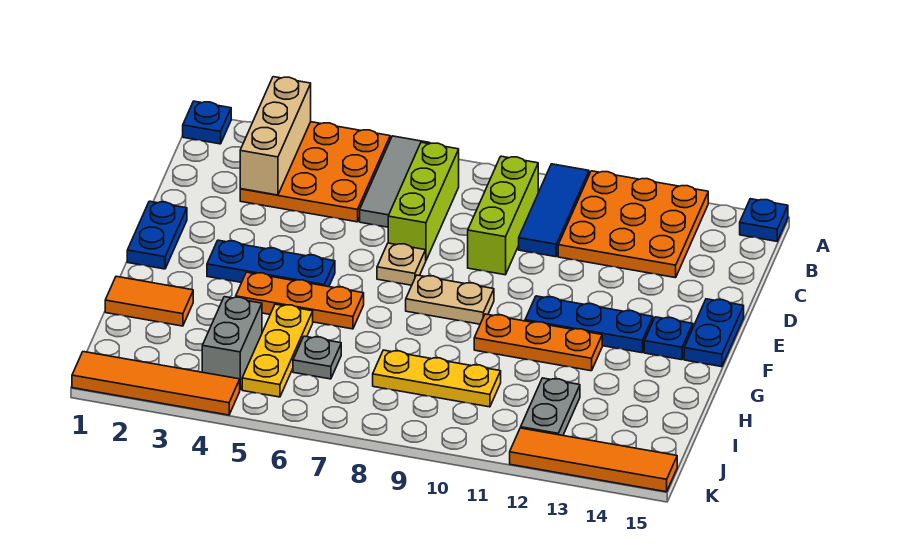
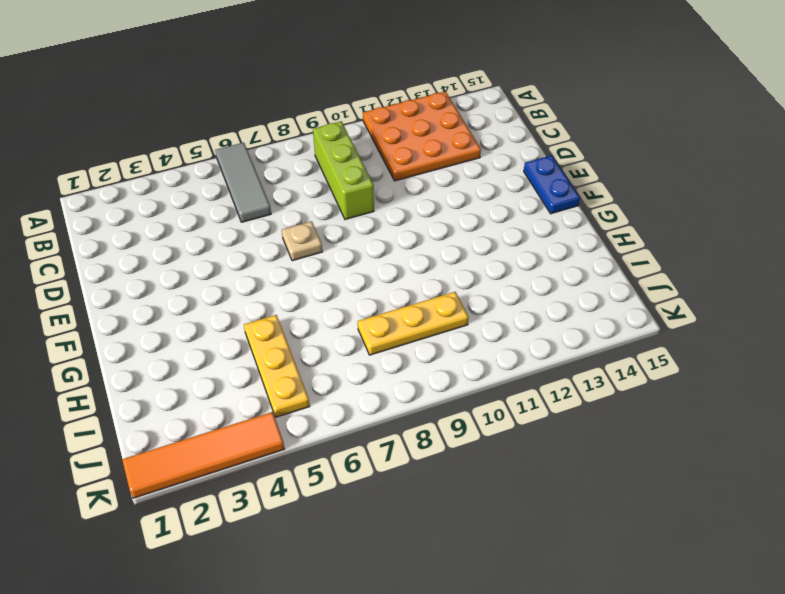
none -> blue plate A1 level 1
none -> orange plate A3:C5 level 1
none -> blue tile A10:C10 level 1

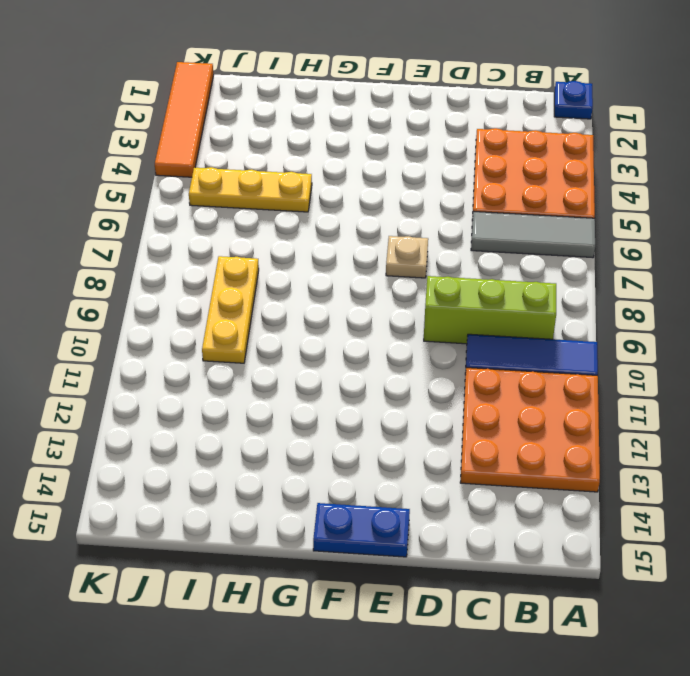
none -> blue plate A15 level 1
none -> lime brick B7:D7 level 1
none -> blue plate E1:F1 level 1

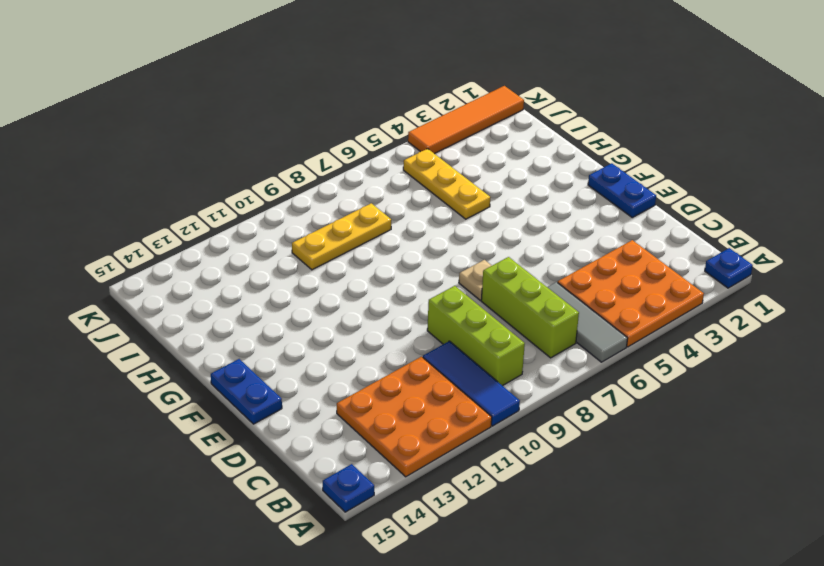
none -> blue plate F3:F5 level 1
none -> tan plate F8:F9 level 1
none -> blue plate F11:F13 level 1

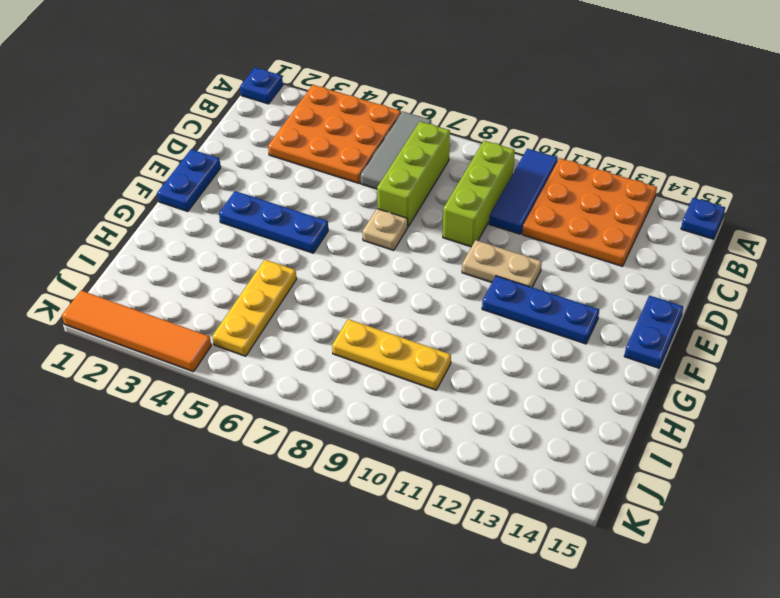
tan plate E10:E11 level 1 -> tan plate F8:F9 level 1
none -> blue plate F14 level 1
none -> orange plate G4:G6 level 1
none -> orange plate G10:G12 level 1

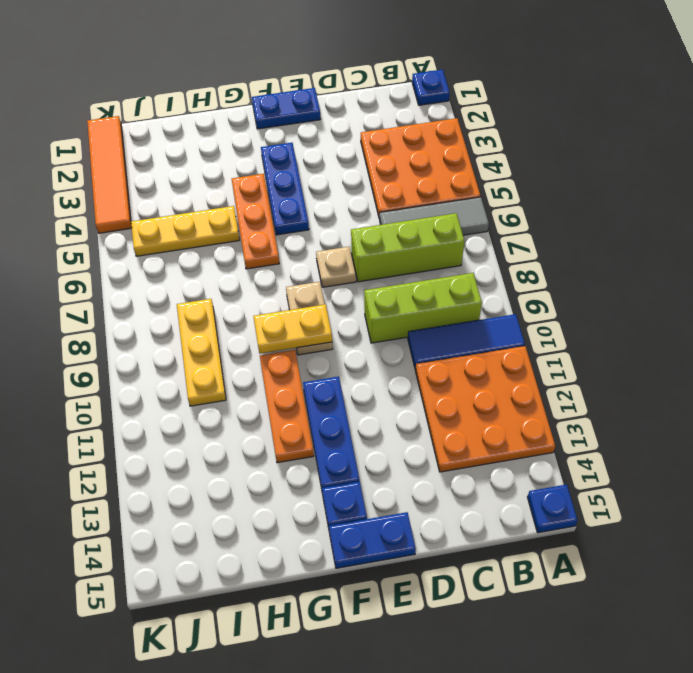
yellow plate F9:G9 level 2 -> none
none -> orange tile H1:H2 level 1
none -> grey brick I4:J4 level 1
none -> grey plate I6 level 1

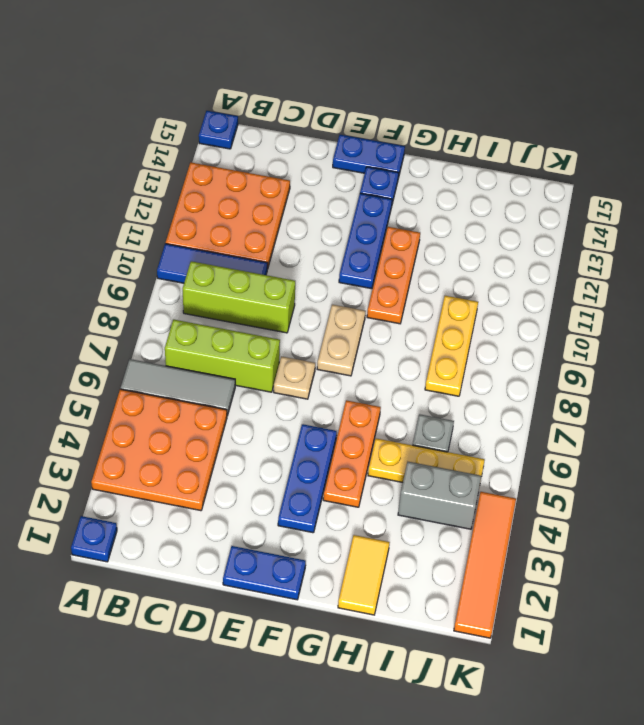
yellow tile H1:H2 level 1 -> orange tile H1:H2 level 1
none -> grey plate I12:J12 level 1
none -> orange tile K12:K15 level 1
none -> tan brick A3:C3 level 2

